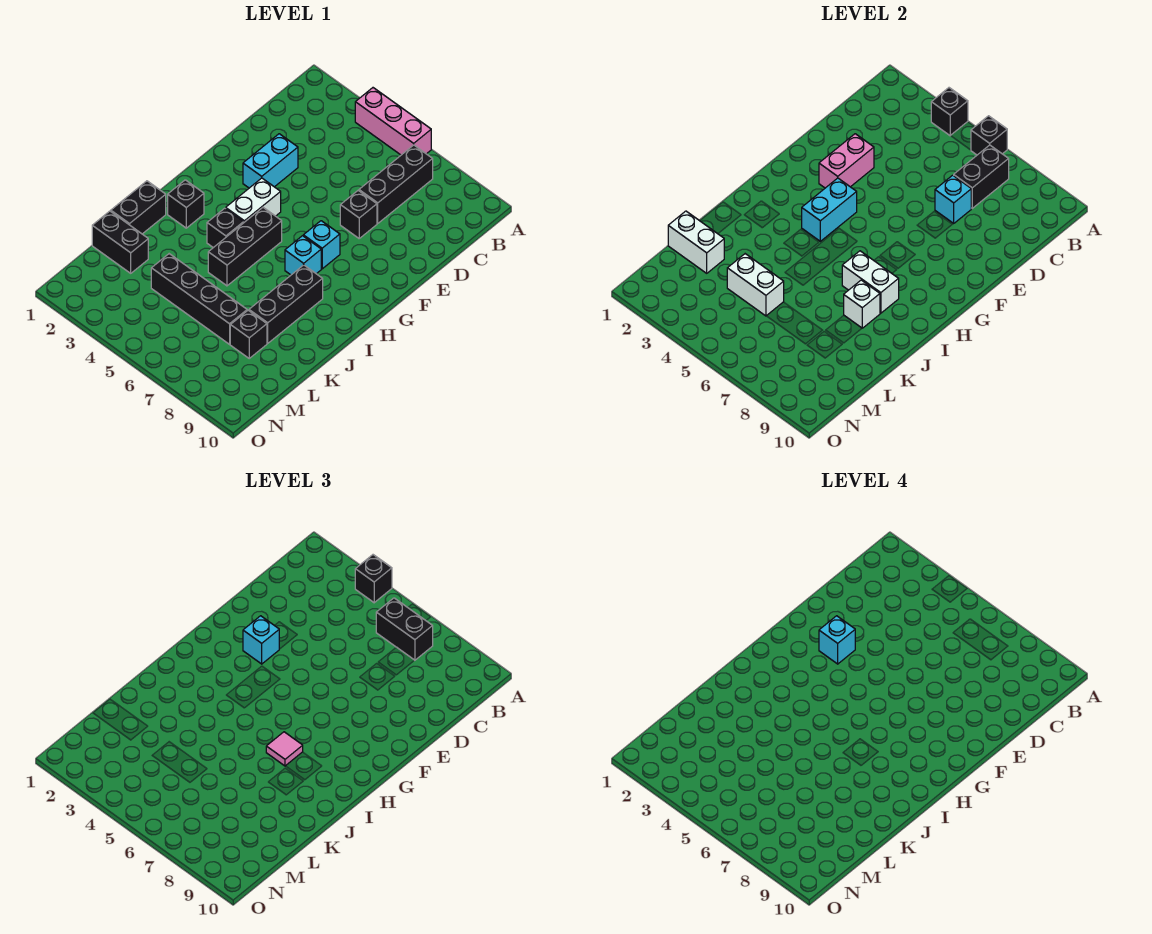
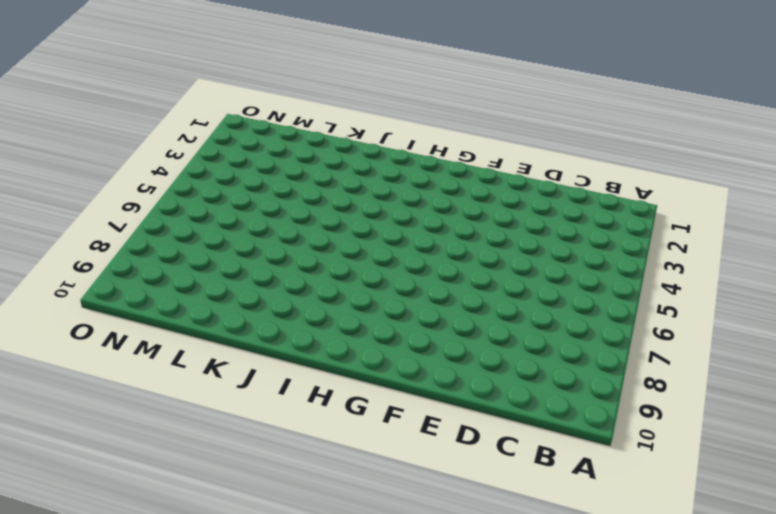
none -> pink brick A4:A6 level 1
none -> black brick B7:D7 level 1
none -> cyan brick E3:F3 level 1
none -> black brick E7 level 1

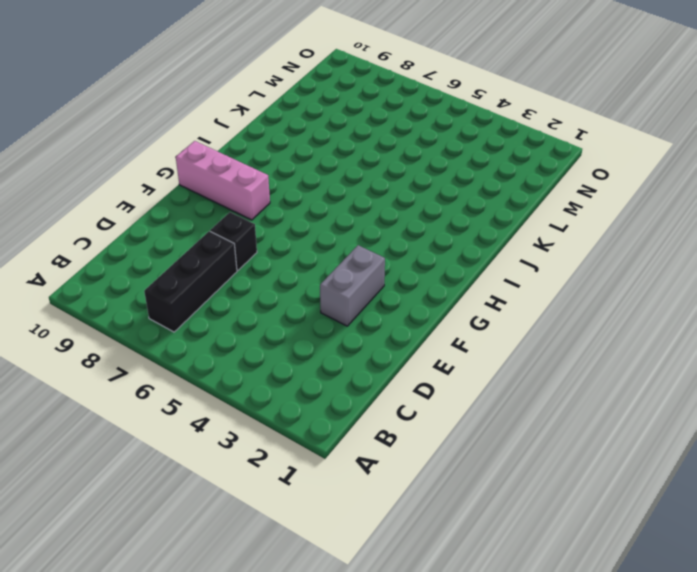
grey brick E3:F3 level 1 -> cyan brick E3:F3 level 1
pink brick G8:G10 level 1 -> pink brick A4:A6 level 1
none -> white brick G4:H4 level 1
none -> cyan brick G7 level 1
none -> black brick H5:J5 level 1
none -> cyan brick H7 level 1

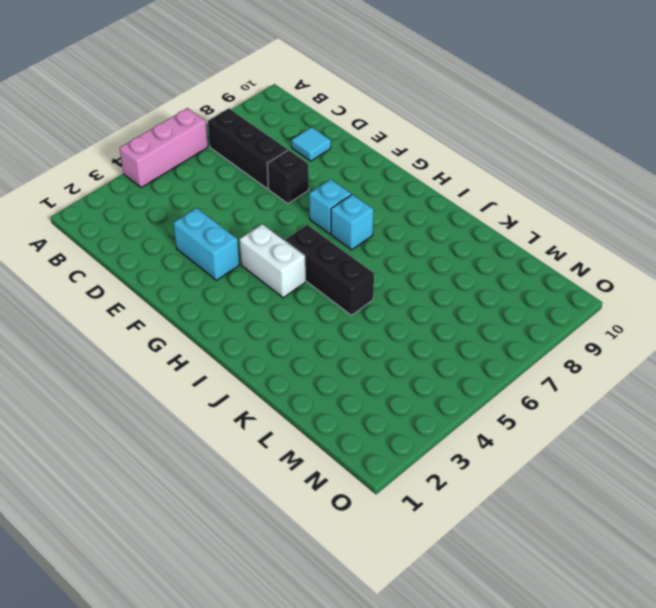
cyan tile D9 level 1 -> none
none -> black brick I2 level 1
none -> black brick I4 level 1
none -> black brick I8:K8 level 1
none -> black brick J1:K1 level 1

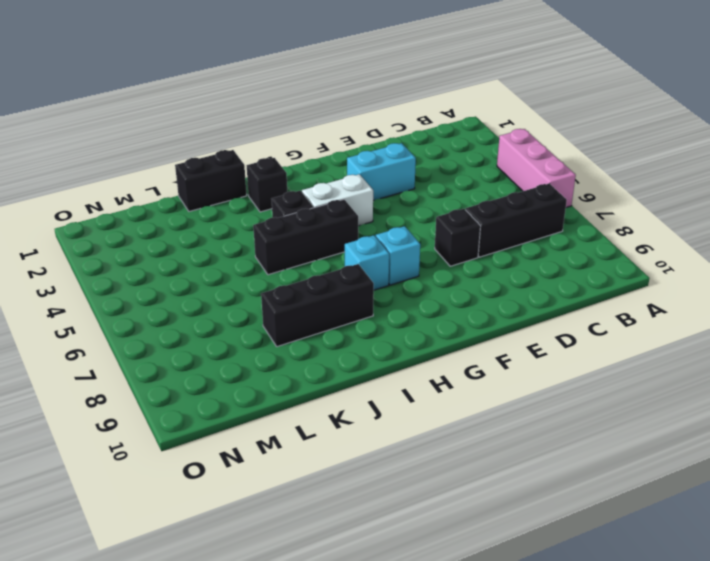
none -> black brick L1:L2 level 1
none -> black brick L4:L7 level 1
none -> black brick L8 level 1
none -> black brick A4 level 2

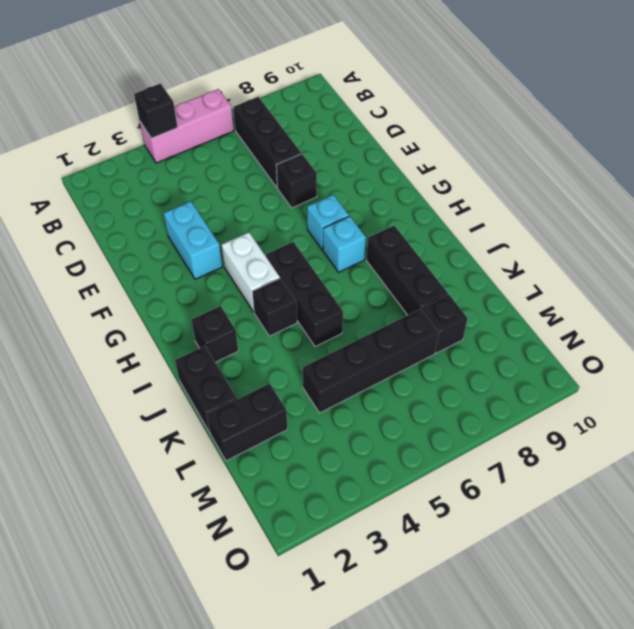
none -> black brick A6 level 2
none -> black brick B7:C7 level 2
none -> cyan brick D7 level 2
none -> pink brick E3:F3 level 2

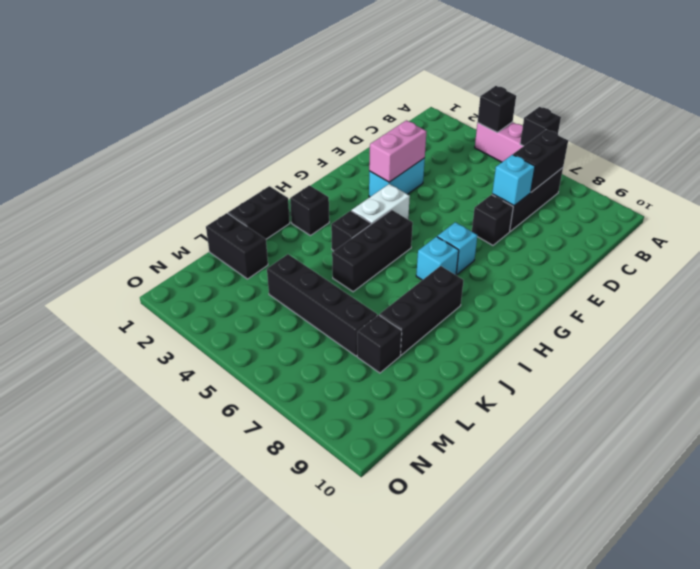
none -> cyan brick G4:H4 level 2
none -> white brick I7:I8 level 2
none -> white brick J8 level 2
none -> white brick L1:L2 level 2

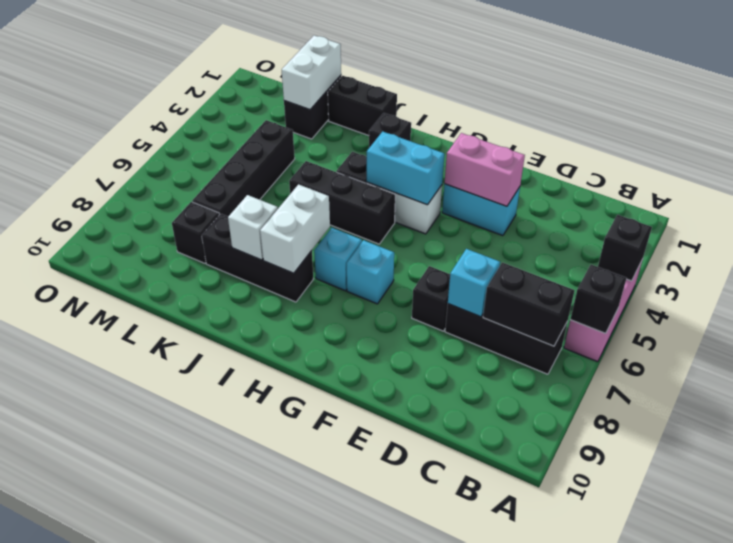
none -> white brick L4:L5 level 2
none -> black brick A4 level 3
none -> black brick B6:B7 level 3
none -> cyan brick F3 level 3

